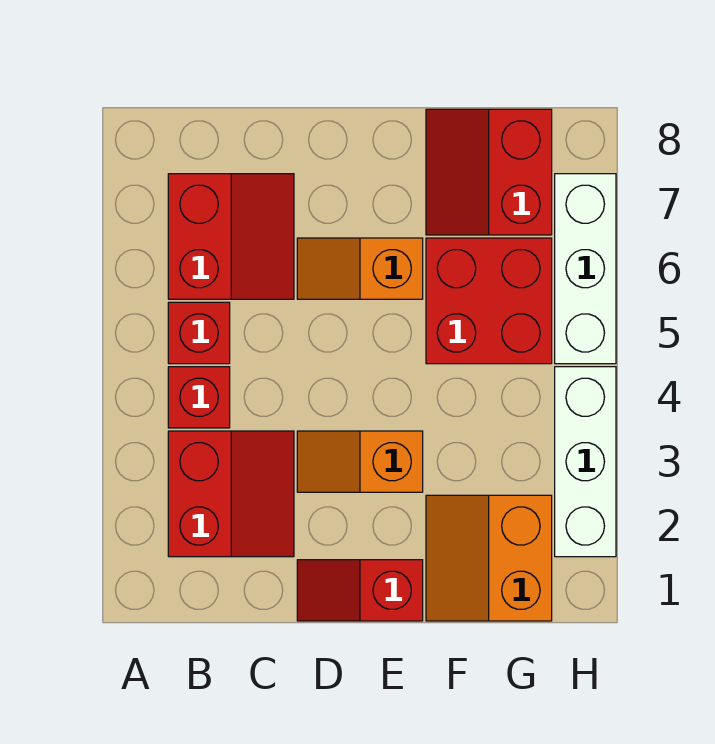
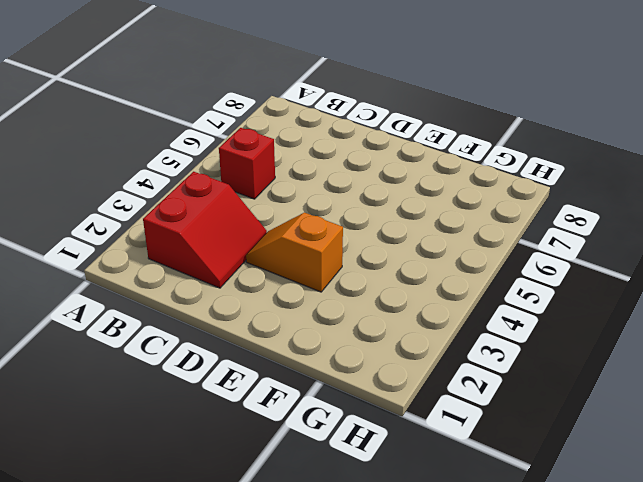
none -> red brick B4 level 1
none -> red slope B6:C7 level 1 top B
none -> red slope D1:E1 level 1 top E

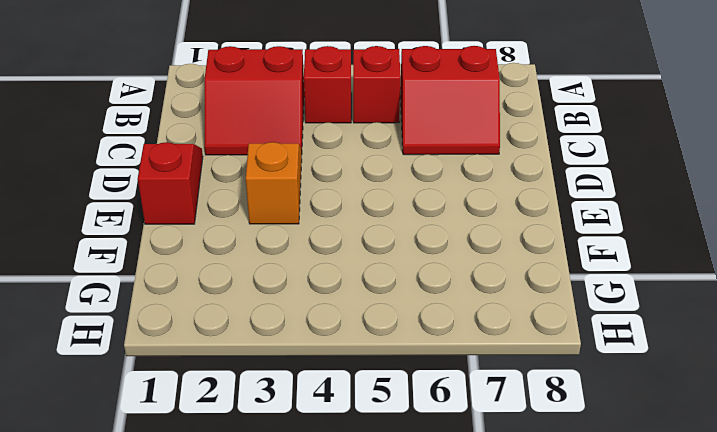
none -> orange slope D6:E6 level 1 top E
none -> orange slope F1:G2 level 1 top G
none -> red brick F5:G6 level 1

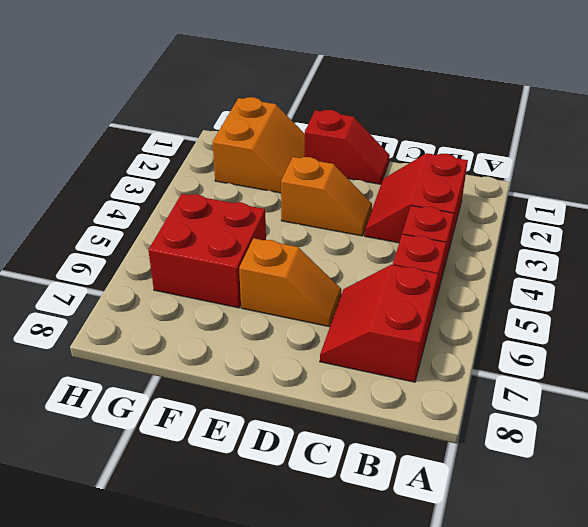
none -> red slope F7:G8 level 1 top G
none -> white brick H2:H4 level 1
none -> white brick H5:H7 level 1

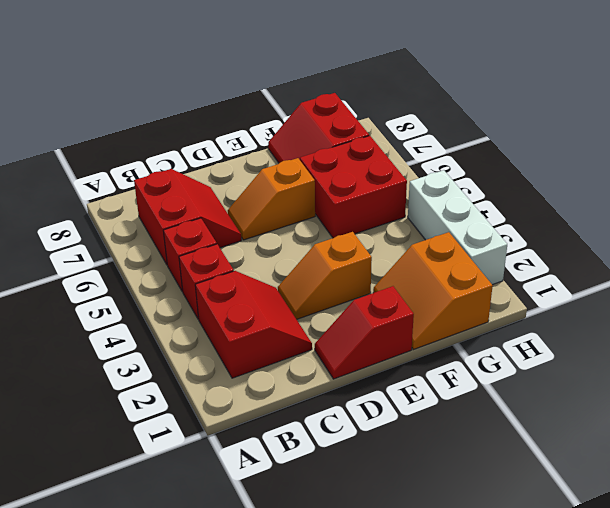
none -> white brick H5:H7 level 1

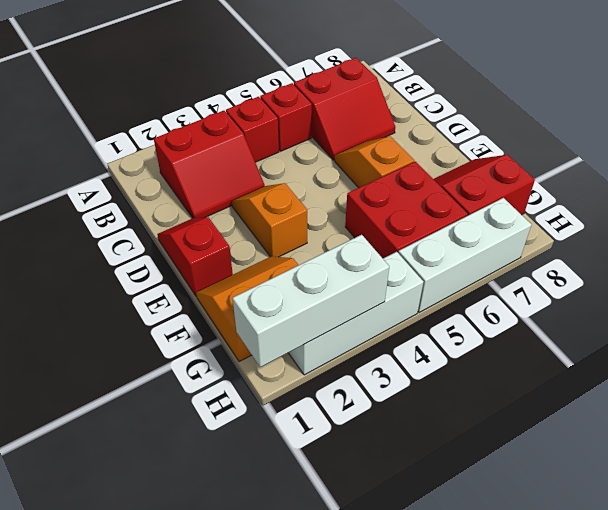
white brick H1:H3 level 2 -> none

